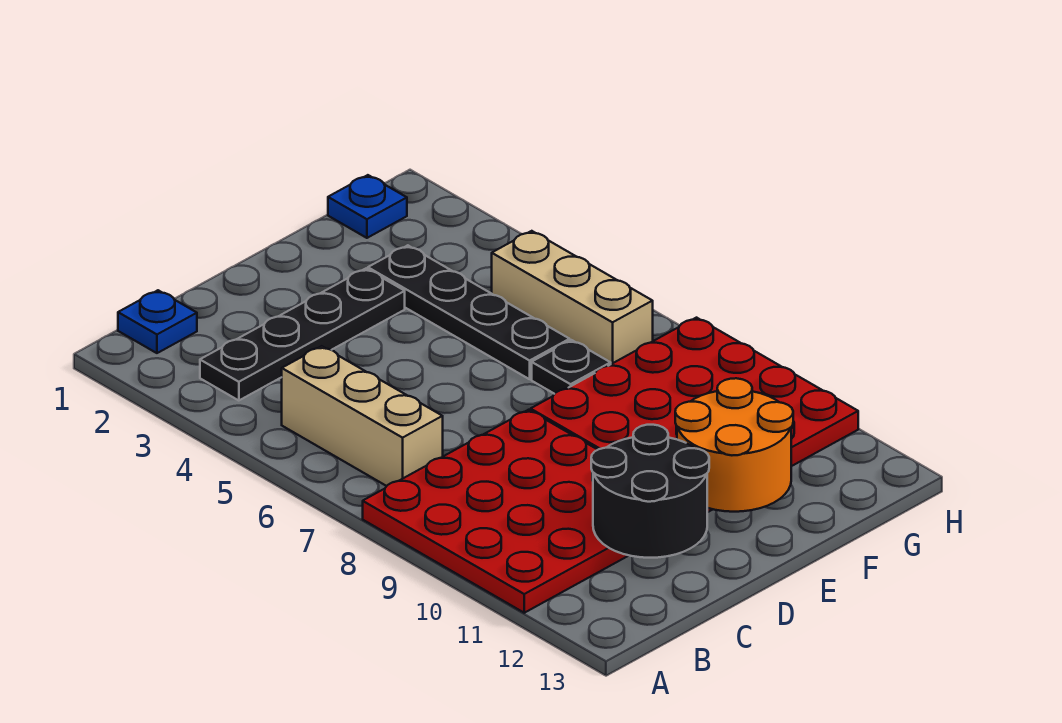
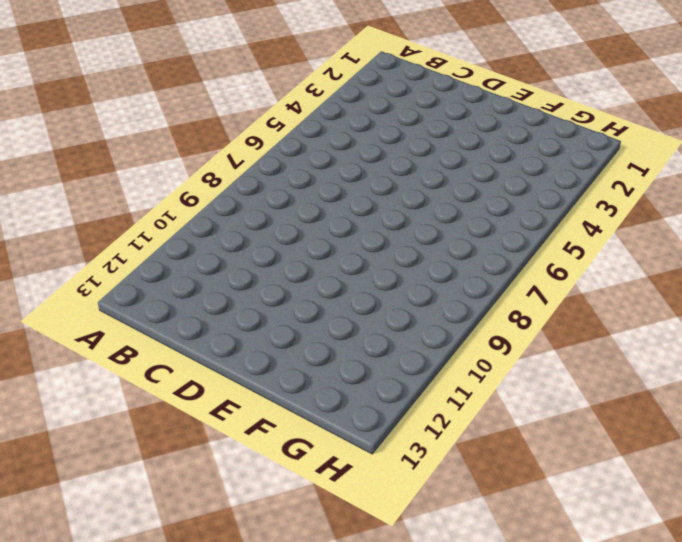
none -> red plate A8:D11 level 1
none -> blue plate B1 level 1

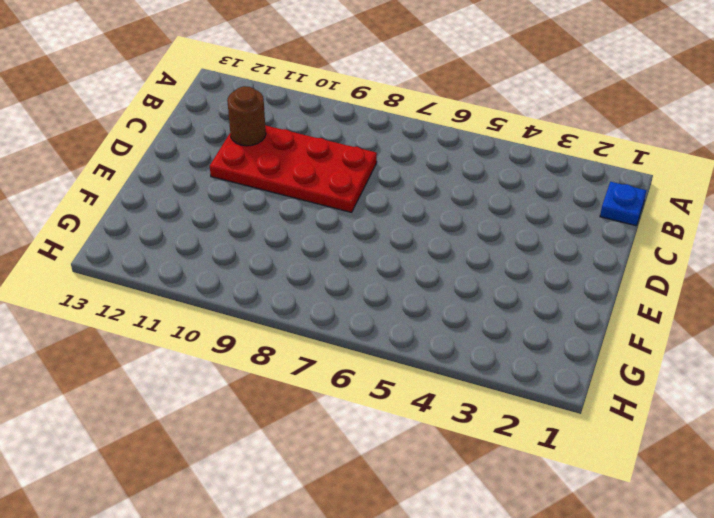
red plate C8:D11 level 1 -> red plate A8:D11 level 1
brown round brick C11 level 2 -> black round brick C11:D12 level 2
none -> black plate B3:E3 level 1
none -> tan brick B5:B7 level 1

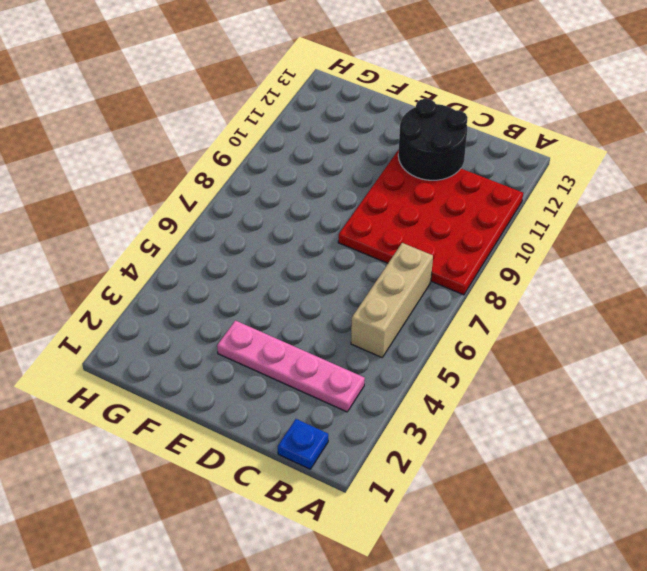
pink plate B3:E3 level 1 -> black plate B3:E3 level 1
none -> red plate E8:H11 level 1
none -> black plate F3:F6 level 1

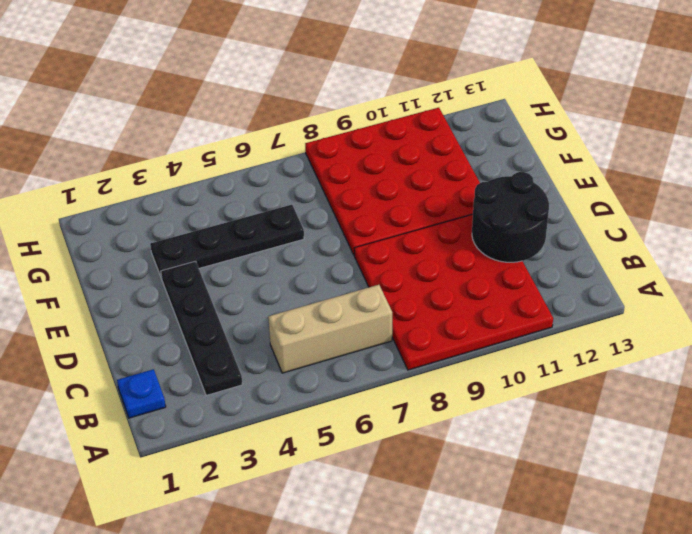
none -> black plate F7 level 1
none -> blue plate G1 level 1

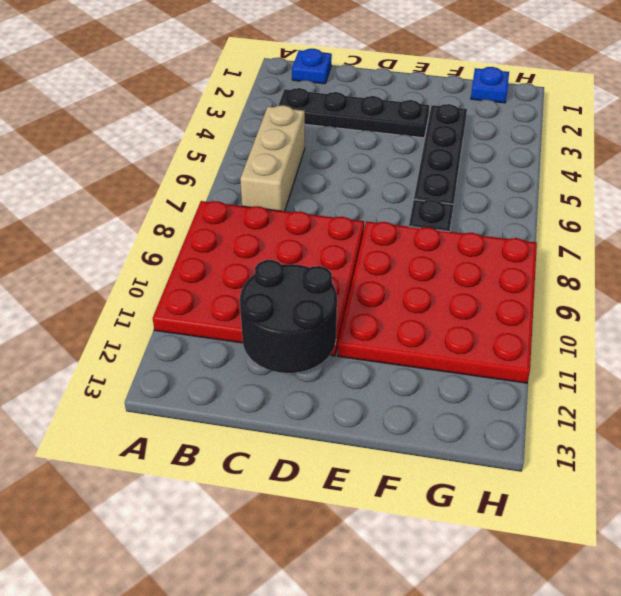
none -> tan brick G5:G7 level 1
none -> orange round brick E11:F12 level 2

